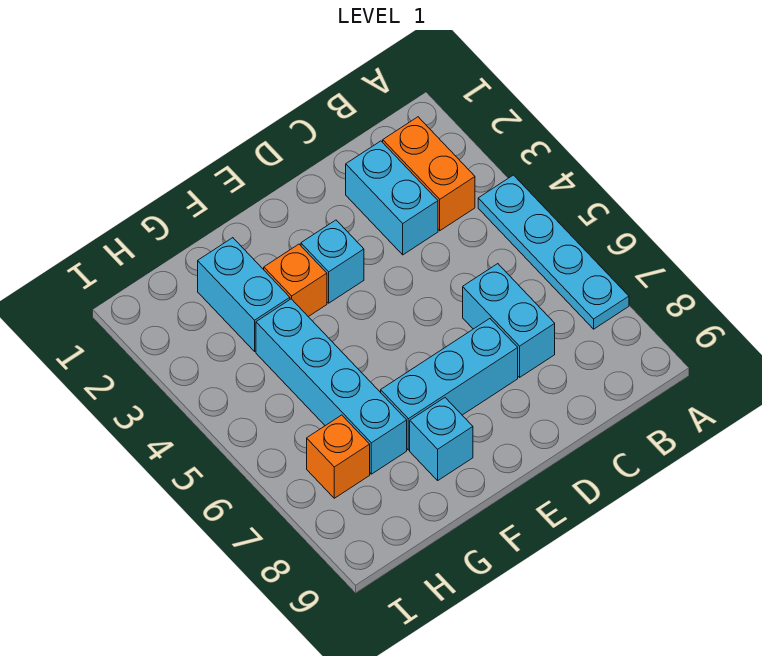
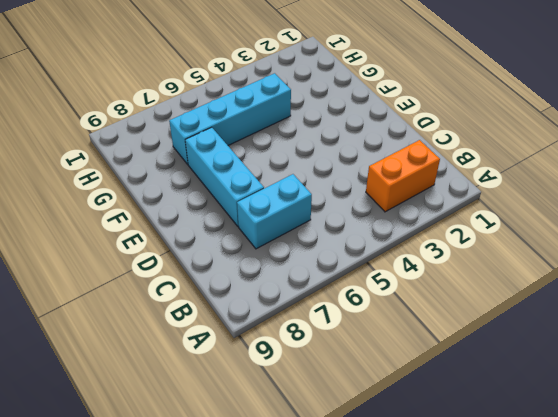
none -> cyan plate A4:A7 level 1
none -> cyan brick C2:C3 level 1

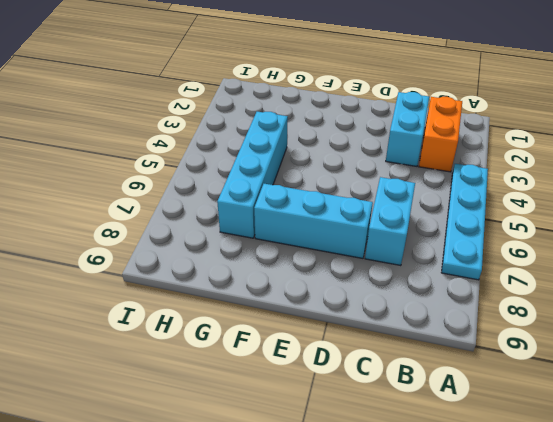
none -> cyan brick E3 level 1
none -> orange brick F3 level 1

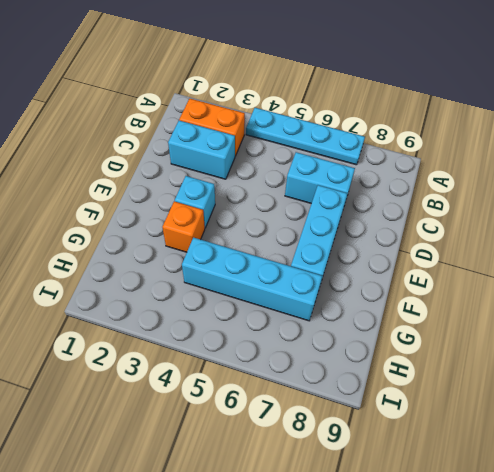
none -> cyan brick F8 level 1
none -> cyan brick G2:G3 level 1

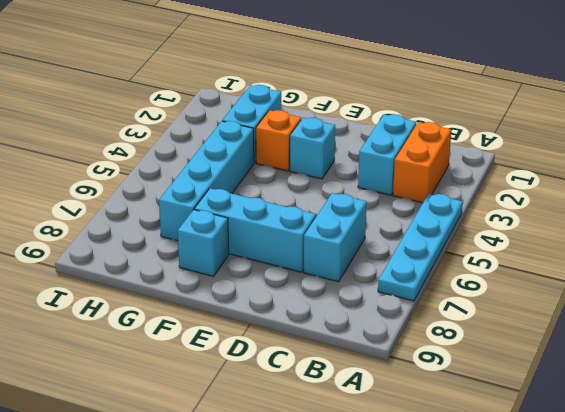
none -> orange brick H7 level 1

